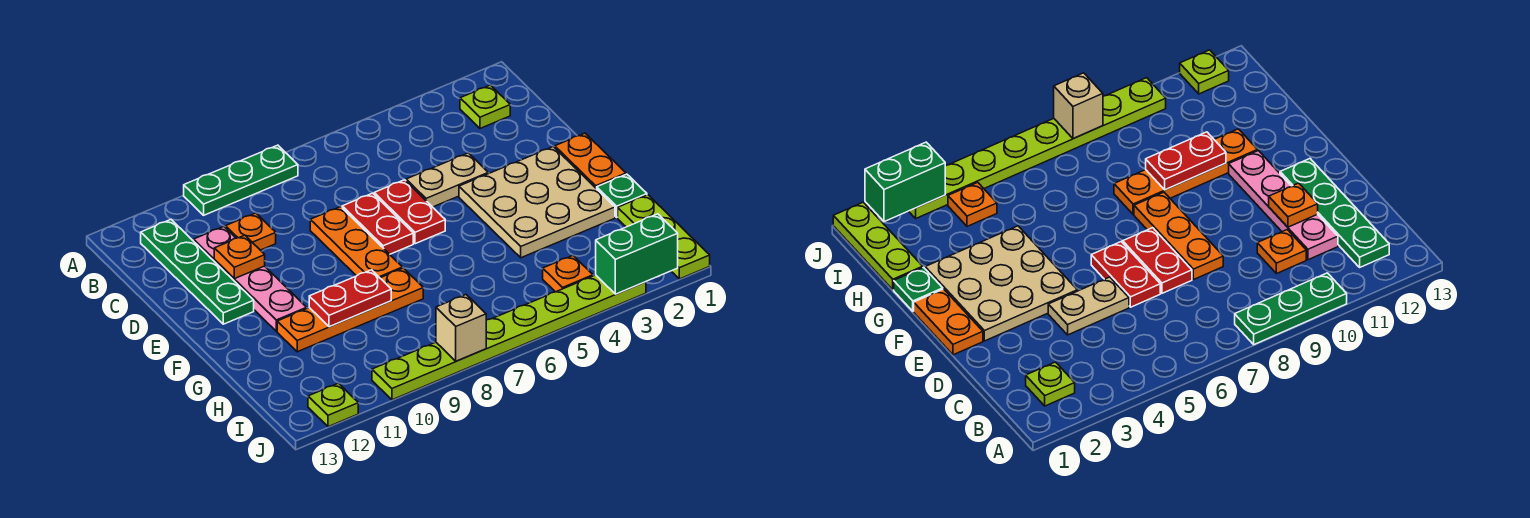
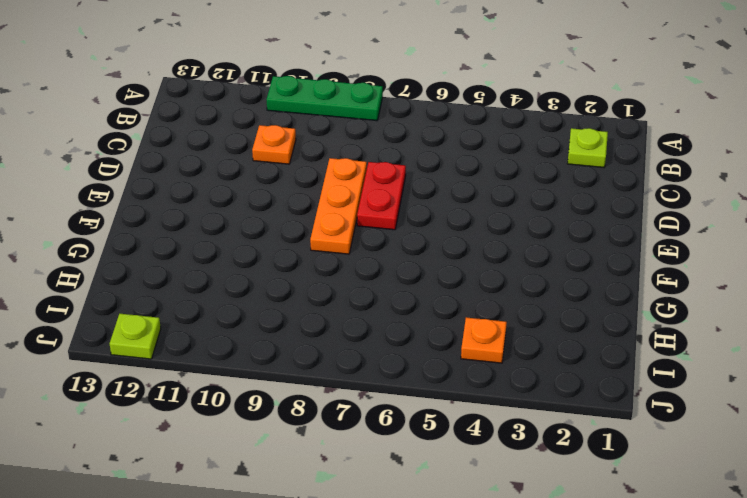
none -> green plate B12:E12 level 1
none -> pink plate C11:F11 level 1
none -> tan plate D4:D5 level 1

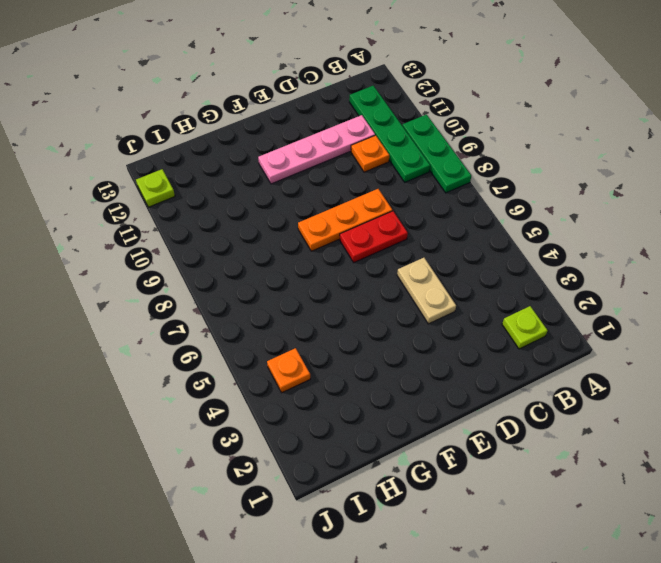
green plate B9:B12 level 1 -> green plate B12:E12 level 1
none -> red plate D6:E6 level 1
none -> orange plate E1:F1 level 1
none -> tan plate E2:G4 level 1

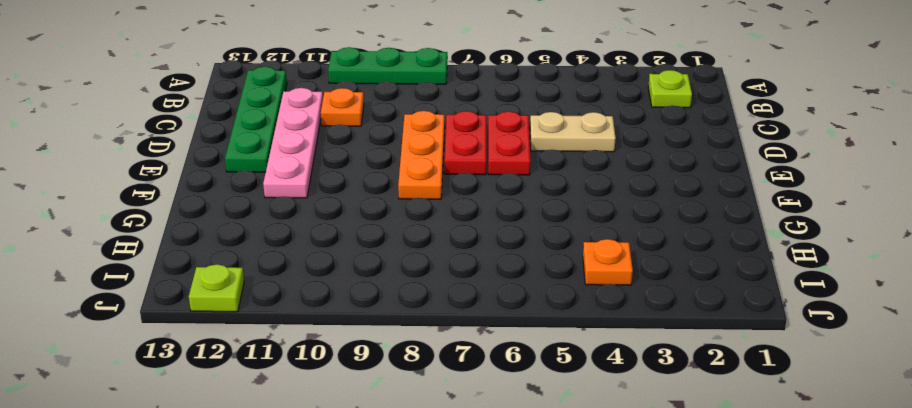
none -> orange plate E1:F1 level 1
none -> tan plate E2:G4 level 1
none -> green plate G1 level 1

